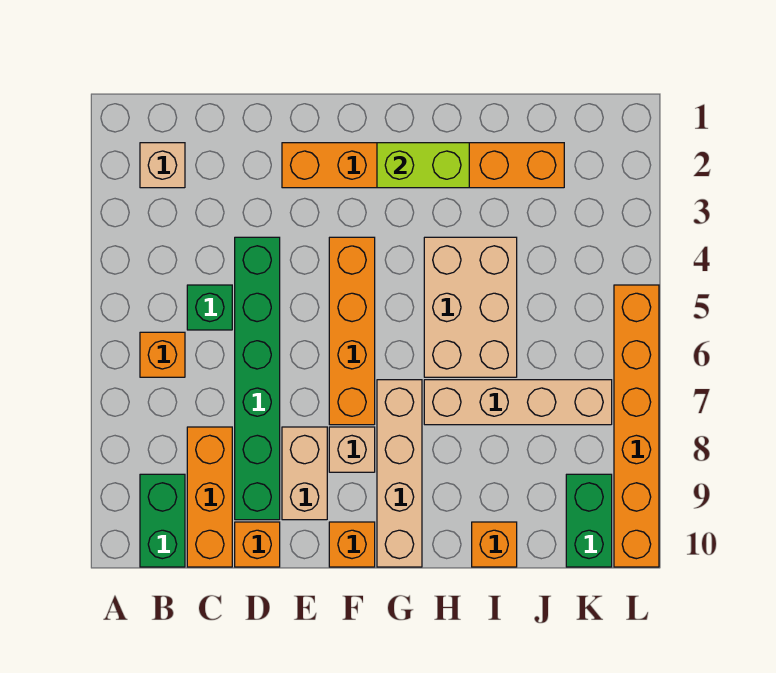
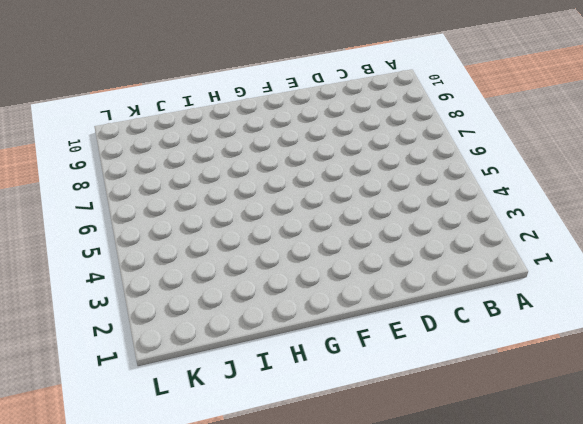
none -> tan brick B2 level 1
none -> orange brick B6 level 1
none -> green brick B9:B10 level 1

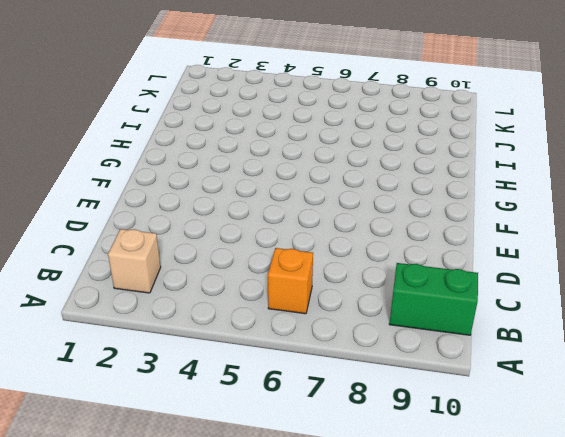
none -> green brick C5 level 1
none -> orange brick C8:C10 level 1
none -> green brick D4:D9 level 1

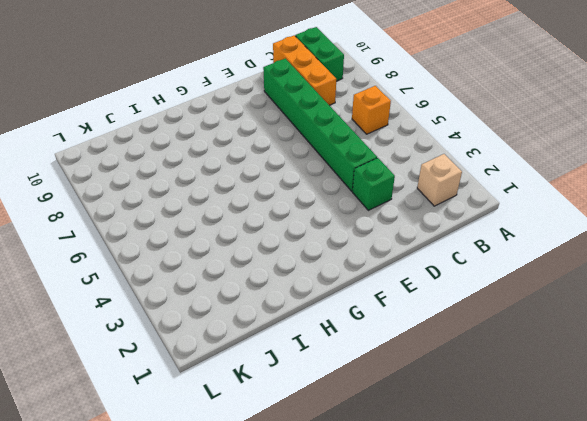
green brick D3 level 1 -> green brick C5 level 1
none -> orange brick D10 level 1
none -> orange brick E2:J2 level 1
none -> tan brick E8:E9 level 1

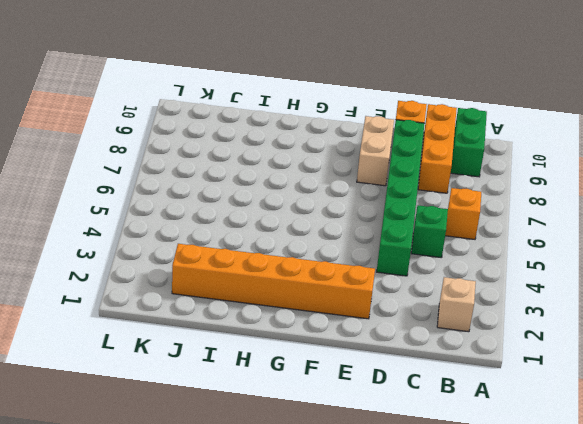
none -> orange brick F4:F7 level 1
none -> tan brick F8 level 1
none -> orange brick F10 level 1

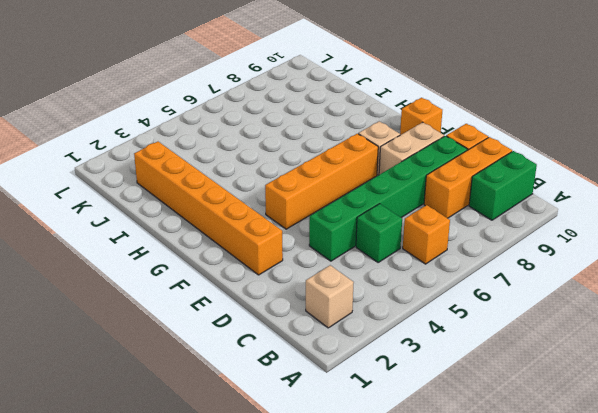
none -> tan brick G7:G10 level 1
none -> tan brick H4:I6 level 1
none -> tan brick H7:K7 level 1

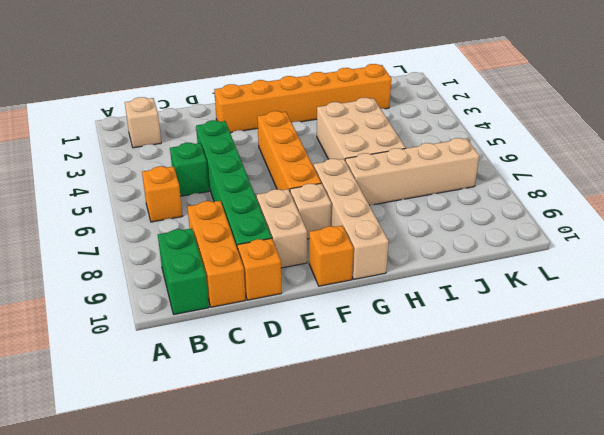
none -> orange brick I10 level 1
none -> green brick K9:K10 level 1
none -> orange brick L5:L10 level 1

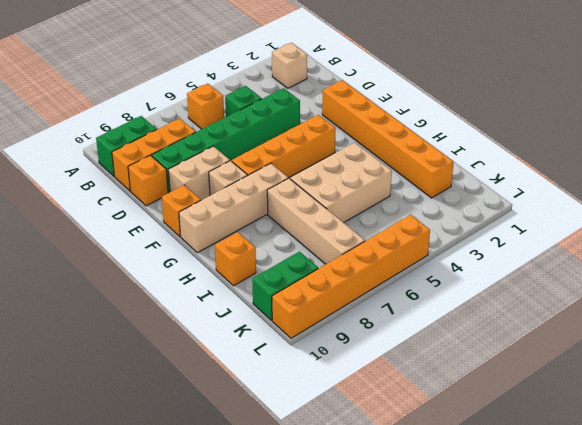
none -> lime brick G2:H2 level 2

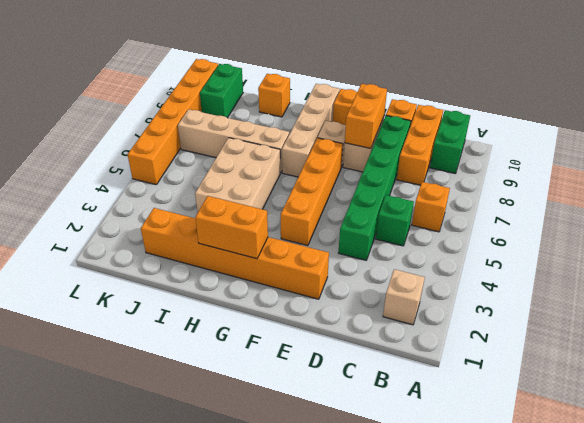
orange brick E8:E9 level 2 -> none
orange brick G2:H2 level 2 -> lime brick G2:H2 level 2

